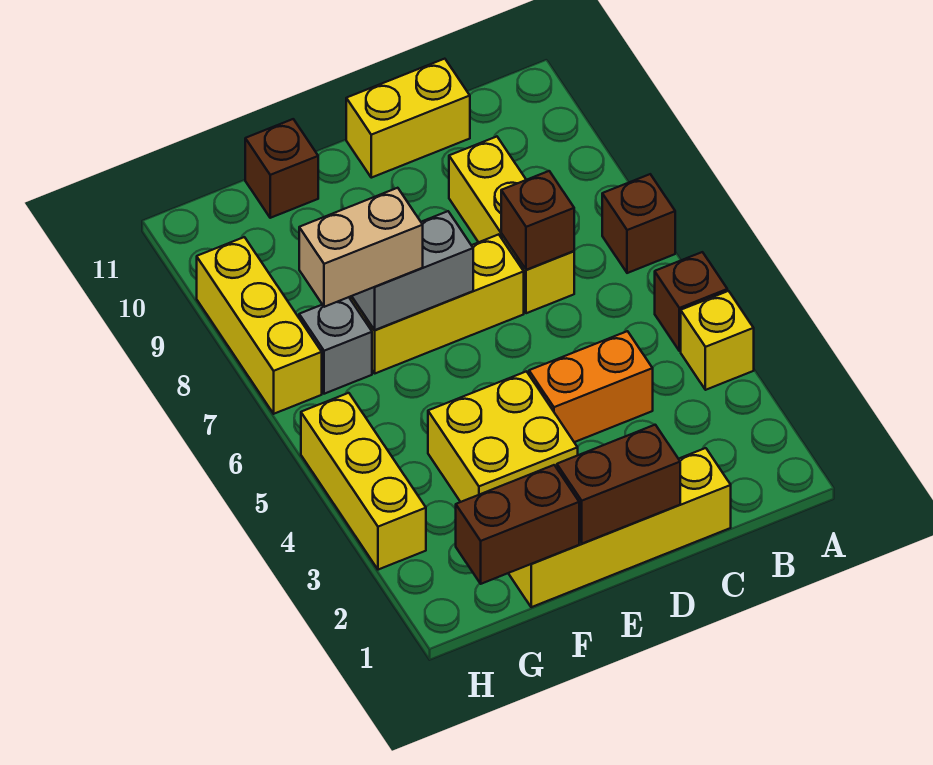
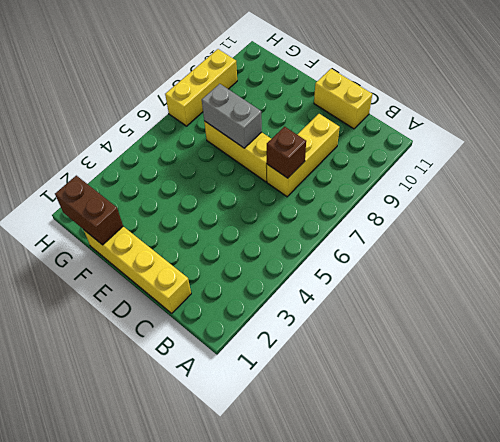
none -> yellow brick A4 level 1
none -> brown brick A5 level 1
none -> brown brick A7 level 1

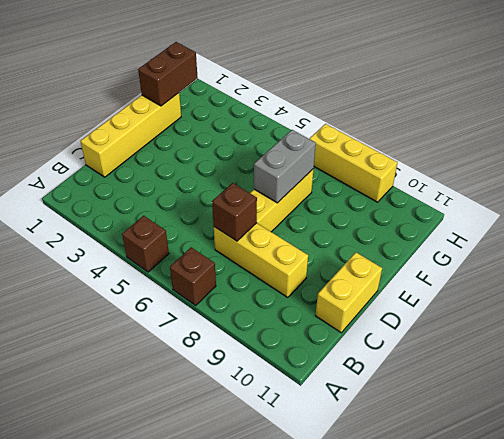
none -> yellow brick A4 level 1
none -> orange brick C4:D4 level 1
none -> yellow brick E3:F4 level 1

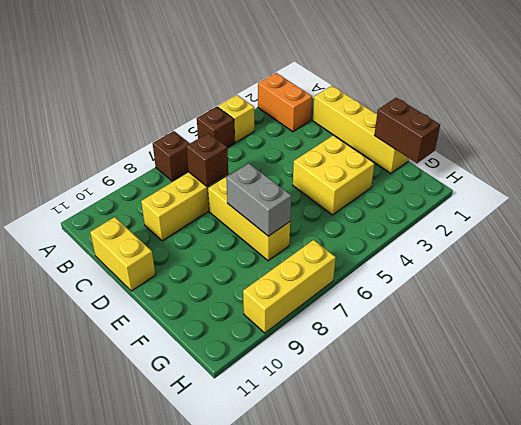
orange brick A2:B2 level 1 -> orange brick C4:D4 level 1
none -> brown brick F11 level 1
none -> grey brick G7 level 1
none -> yellow brick H3:H5 level 1

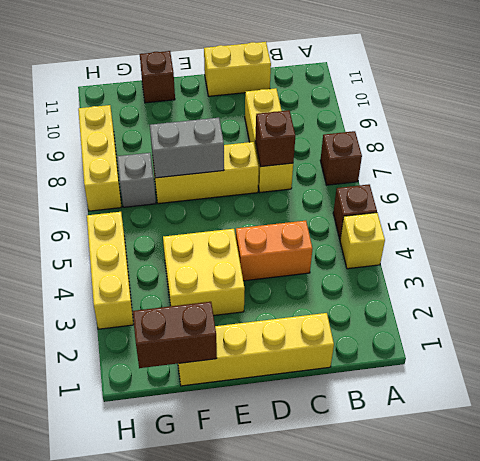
none -> brown brick D1:E1 level 2
none -> tan brick F7:G7 level 3

